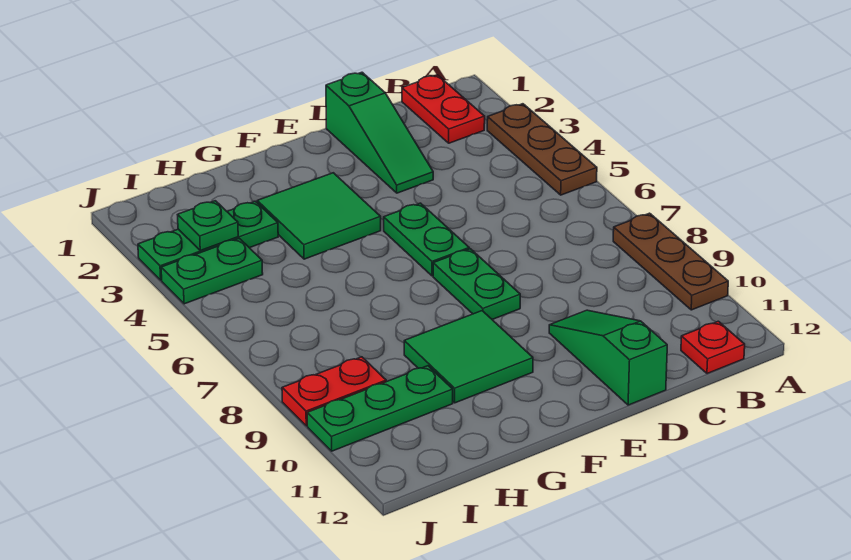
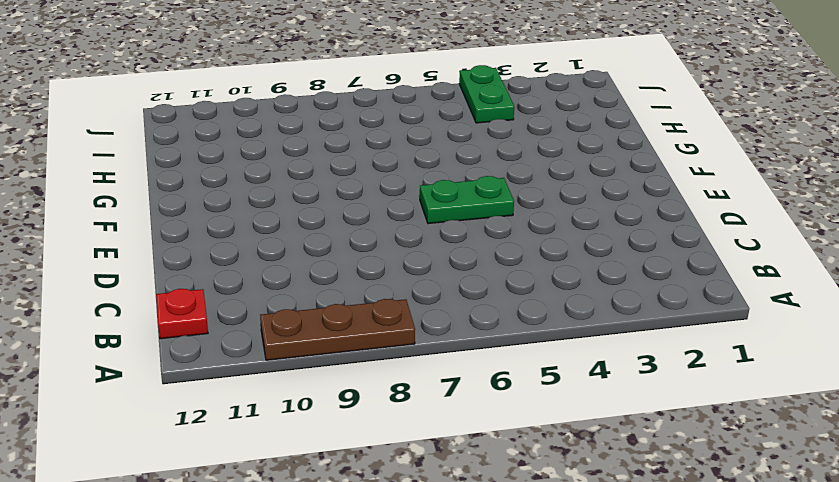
none -> brown plate A3:A5 level 1
none -> red plate B1:B2 level 1
none -> green slope D1:D3 level 1 top 1

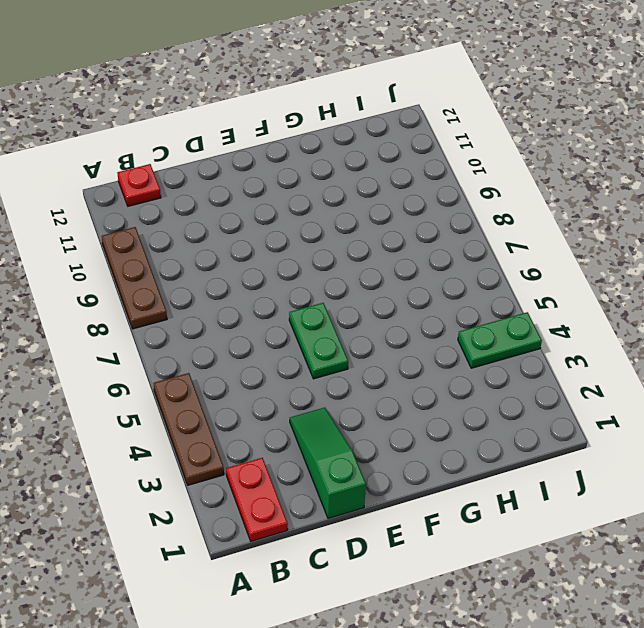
none -> green slope D10:D12 level 1 top 12
none -> green plate E7:E8 level 1
none -> green tile F3:G4 level 1

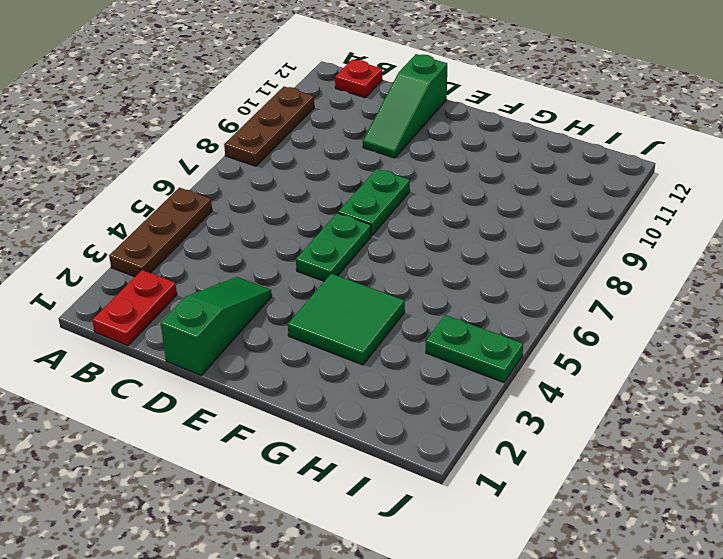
none -> green tile F9:G10 level 1
none -> green plate H3:J3 level 1
none -> green plate H10:J10 level 1

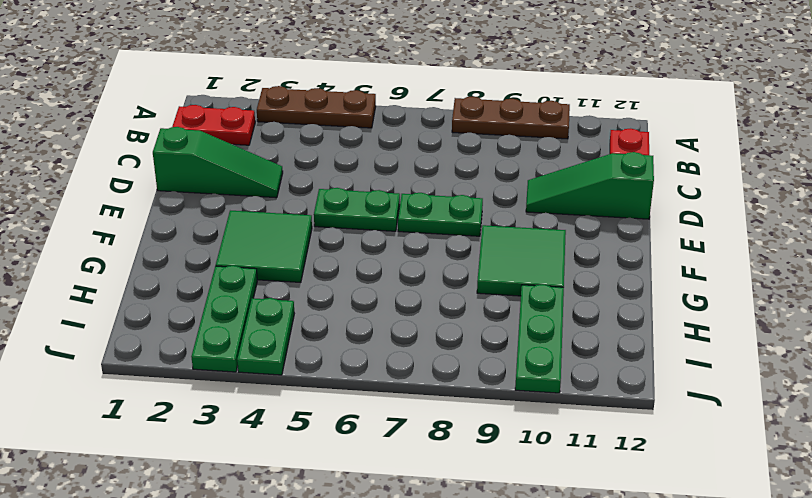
none -> red plate I9:J9 level 1
none -> green plate I3 level 2

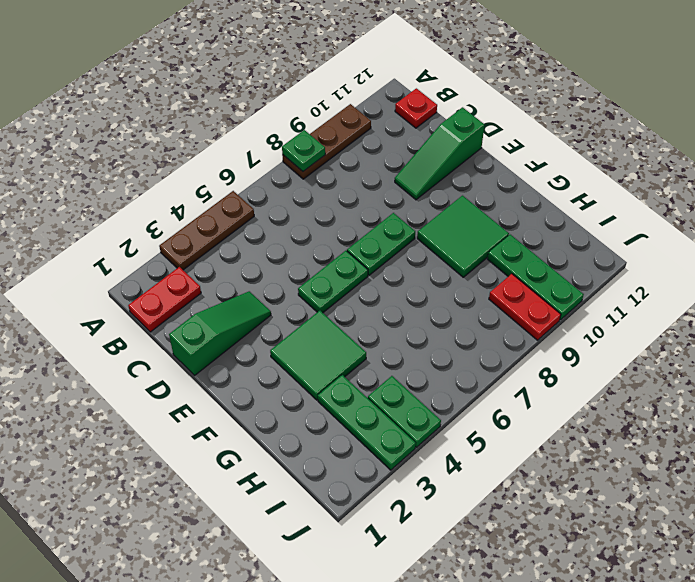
green plate A8 level 2 -> green plate I3 level 2

